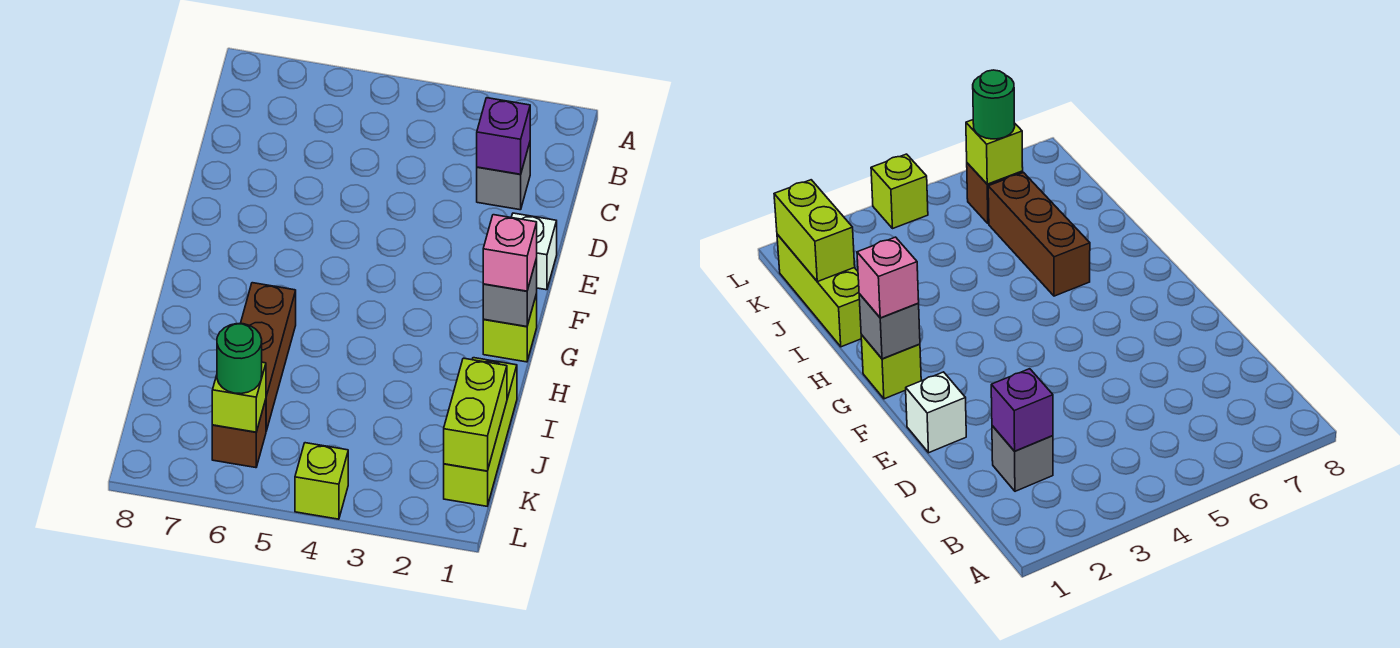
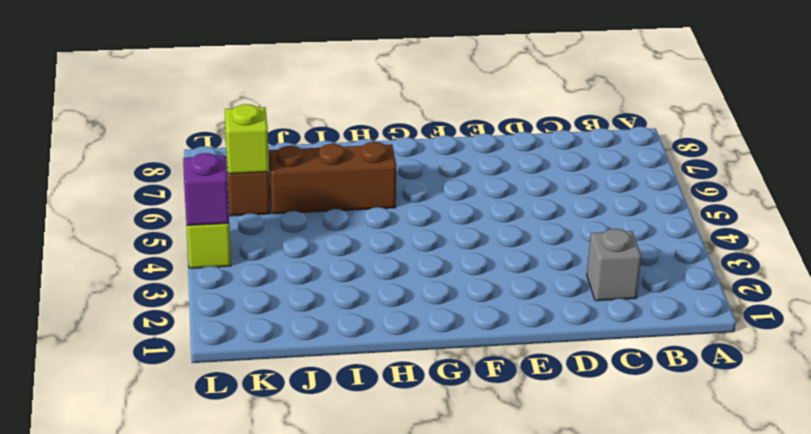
purple brick L4 level 2 -> purple brick C2 level 2
none -> white brick E1 level 1
none -> lime brick G1 level 1
none -> lime brick I1:K1 level 1

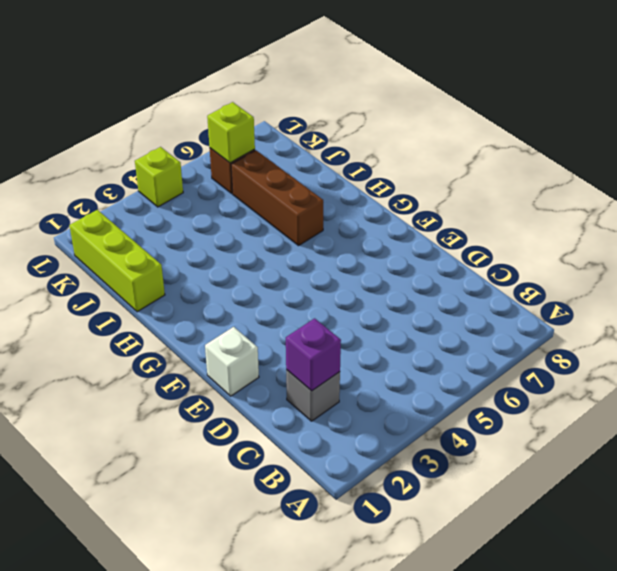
none -> lime brick G1 level 1
none -> grey brick G1 level 2
none -> lime brick J1:K1 level 2

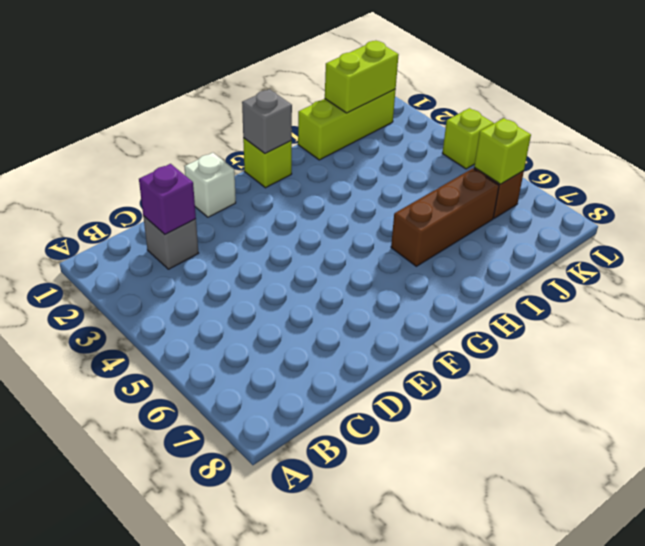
none -> pink brick G1 level 3
none -> green round brick K6 level 3

